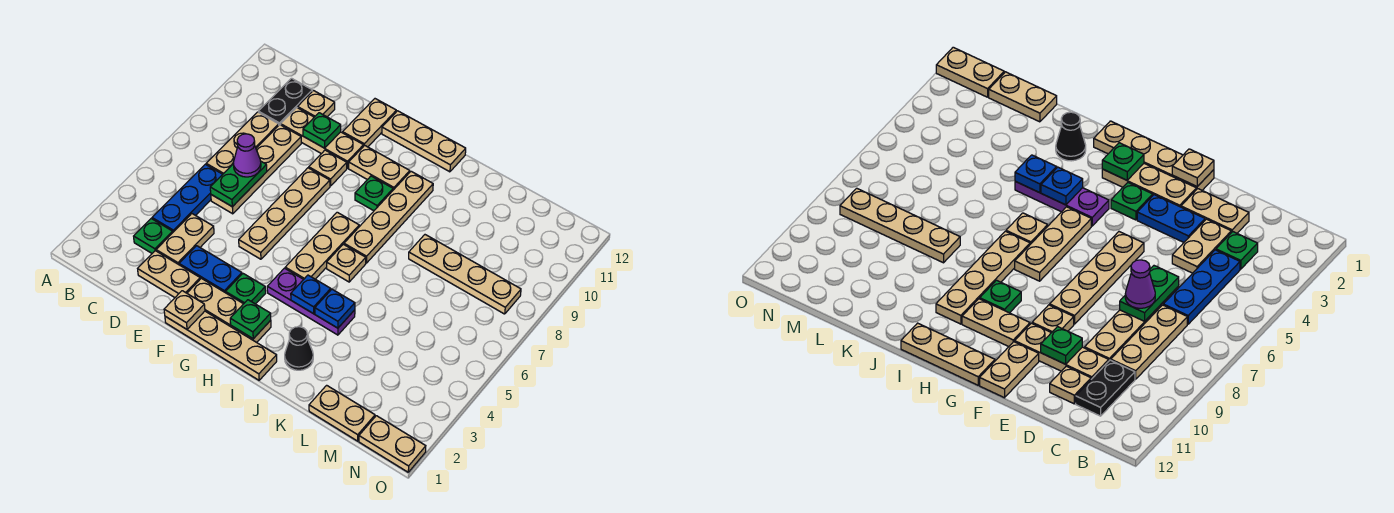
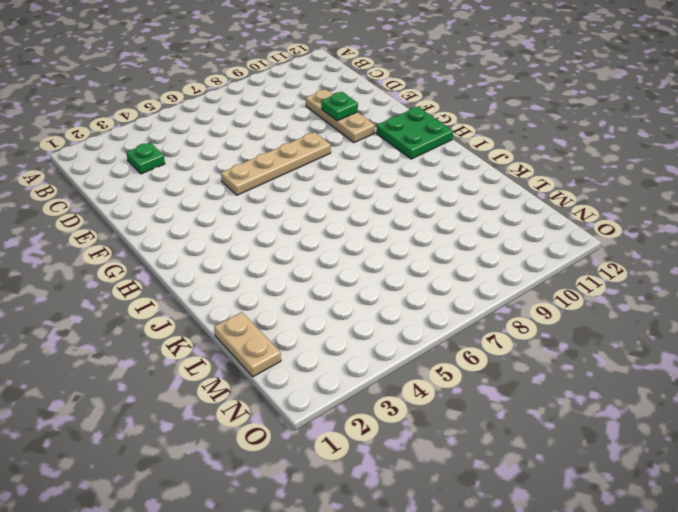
green plate G11:H12 level 1 -> tan plate G12:I12 level 1
none -> blue plate C4:C6 level 1
none -> tan plate C7:C9 level 1
none -> black plate C10:C11 level 1
none -> tan plate D2:E2 level 1

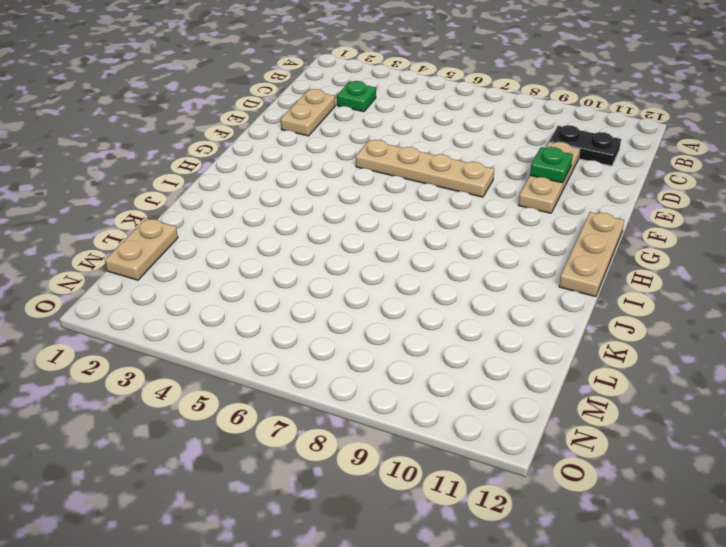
none -> blue plate C4:C6 level 1
none -> tan plate C7:C9 level 1
none -> tan plate D3:D4 level 1
none -> tan plate D6:D9 level 1

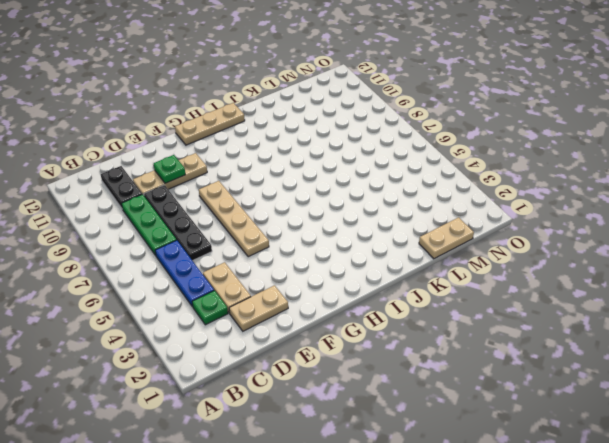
green plate C7:C9 level 1 -> tan plate C7:C9 level 1
black plate D6:D9 level 1 -> tan plate D6:D9 level 1
none -> tan plate D11 level 1
none -> blue plate E3:F3 level 1
none -> tan plate F1:I1 level 1
none -> tan plate F2:H2 level 1

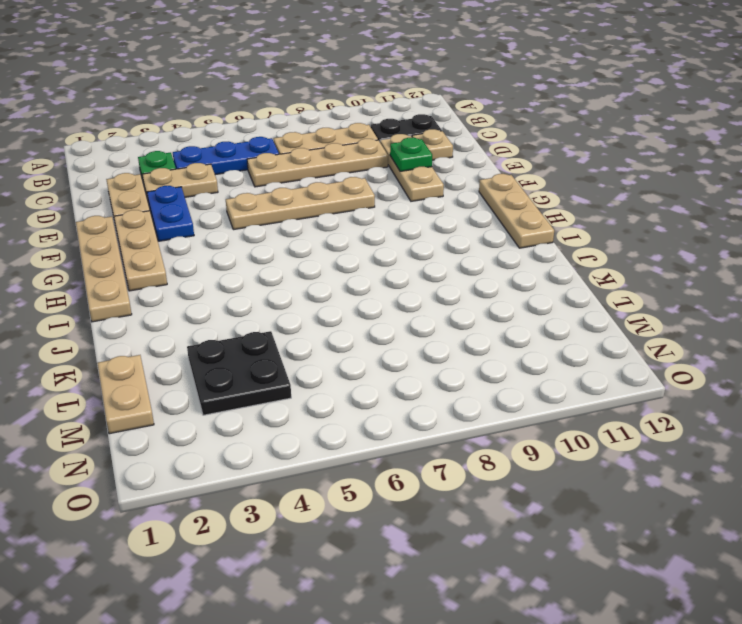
black plate L3:M4 level 1 -> none
none -> tan plate F9 level 1
none -> tan plate F11:F12 level 1
none -> green plate G3 level 1
none -> tan plate G10:H10 level 1

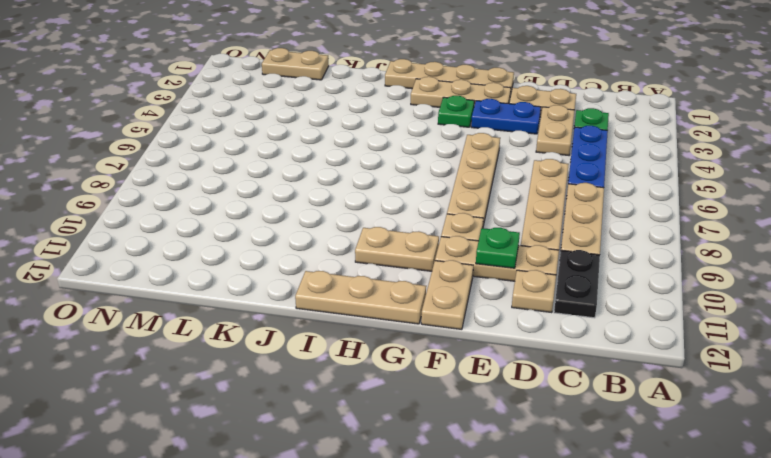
none -> purple plate H4:J4 level 1
none -> tan plate H5:H7 level 1
none -> green plate H9 level 1
none -> tan plate I6 level 1

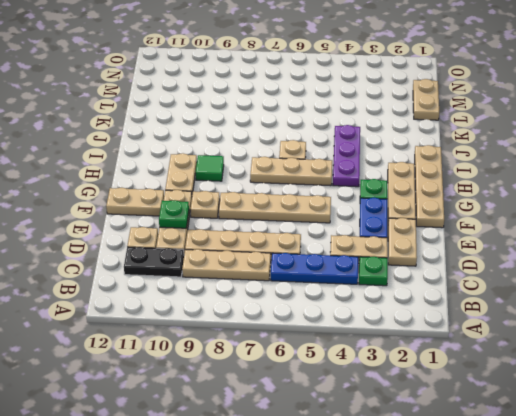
green tile H9 level 1 -> green plate H9 level 1
none -> tan plate G12:I12 level 1
none -> tan plate I7:I10 level 1
none -> black cone J2 level 1
none -> tan plate K8:N8 level 1

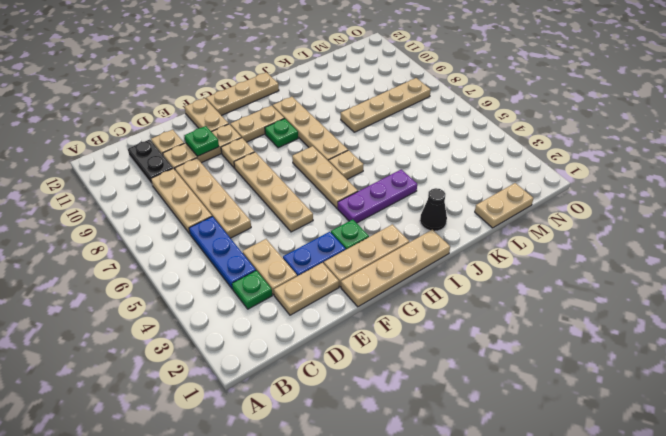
none -> tan plate N1:O1 level 1
none -> green plate D6:D7 level 2
none -> tan plate F1 level 2
none -> green plate H2 level 2

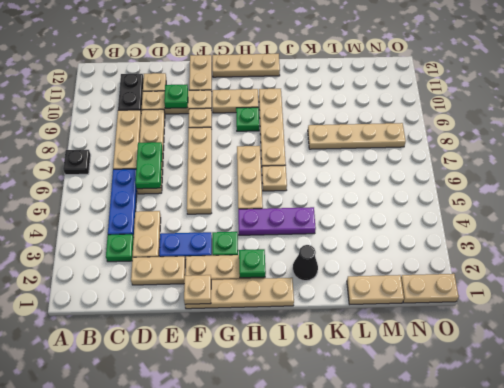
black plate A7 level 1 -> none
none -> blue plate I4 level 2
none -> blue plate J4 level 2
none -> purple cone D7 level 3

